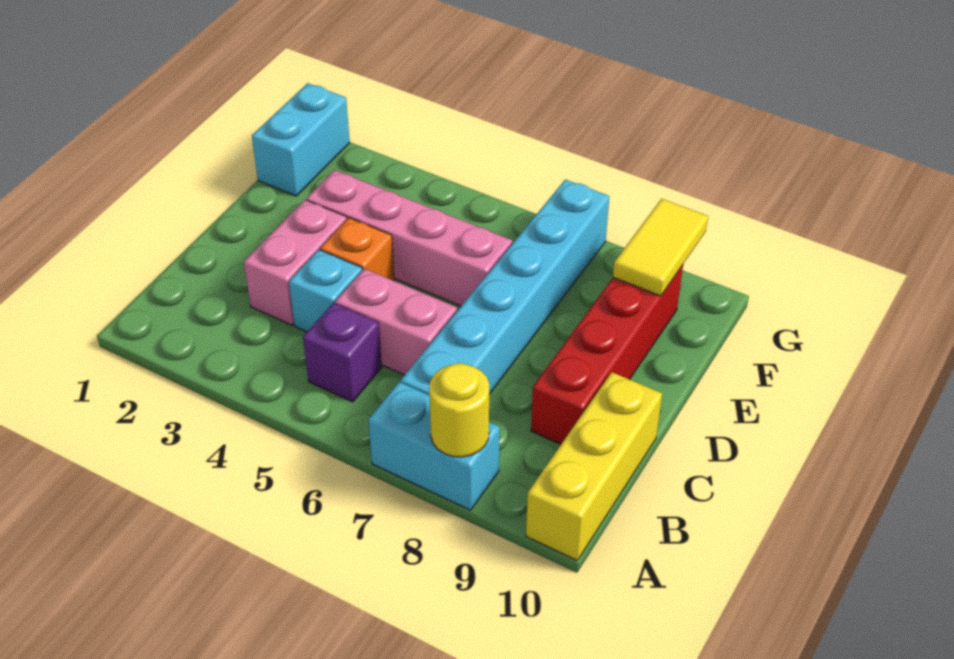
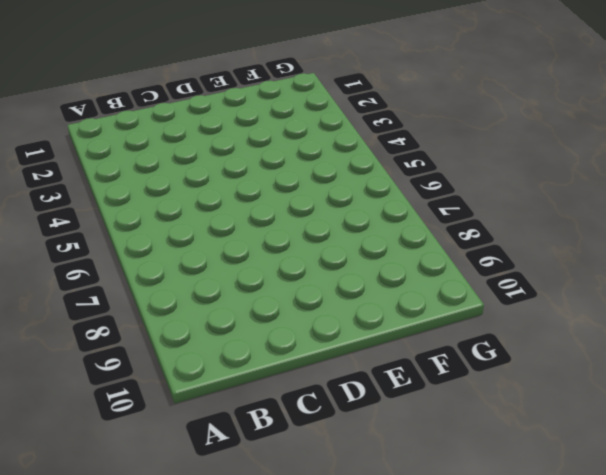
none -> cyan brick A7:A8 level 1
none -> yellow brick A10:C10 level 1
none -> purple brick B5 level 1

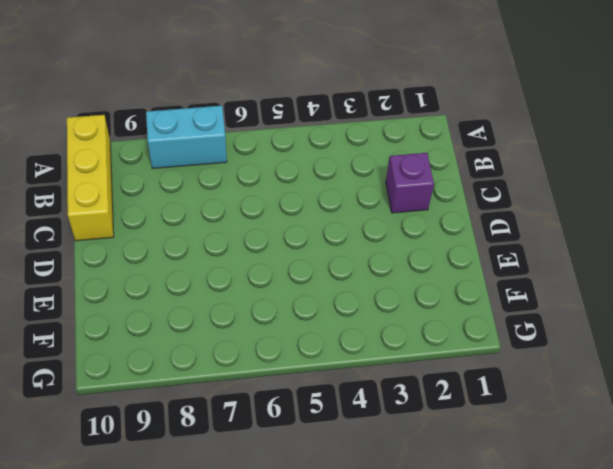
purple brick C2 level 1 -> purple brick B5 level 1
none -> cyan brick B7:G7 level 1
none -> pink brick C3:D3 level 1
none -> cyan brick C4 level 1

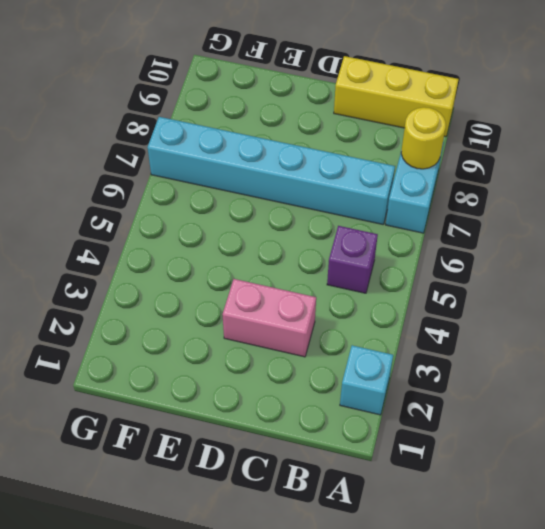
cyan brick A2 level 1 -> cyan brick C4 level 1
none -> pink brick C5:C6 level 1
none -> red brick C9:F9 level 1
none -> orange brick D4 level 1

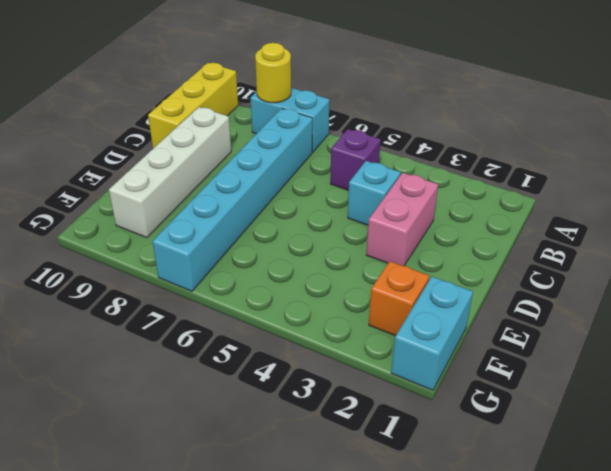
white brick C9:F9 level 1 -> red brick C9:F9 level 1
orange brick F2 level 1 -> orange brick D4 level 1
none -> pink brick C5:C6 level 1
none -> pink brick E3:E6 level 1
none -> yellow tile F9:G9 level 2

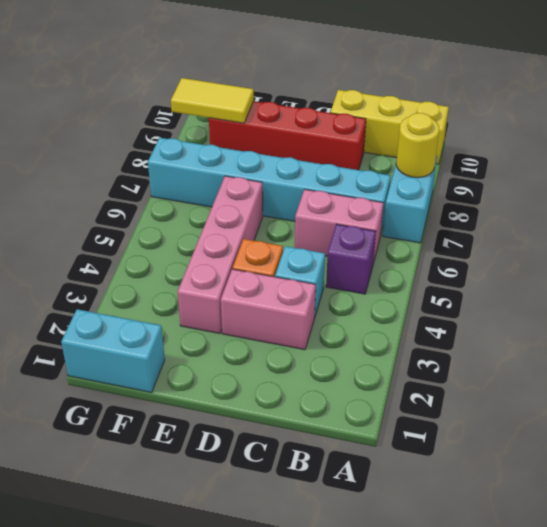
pink brick B6:C6 level 1 -> pink brick C5:C6 level 1

